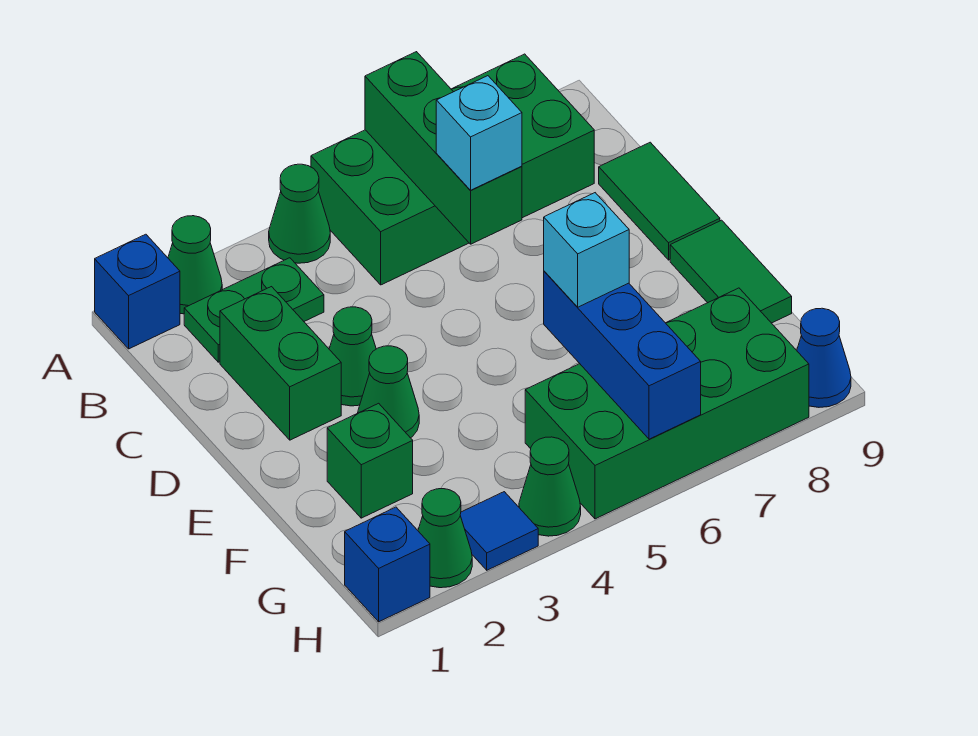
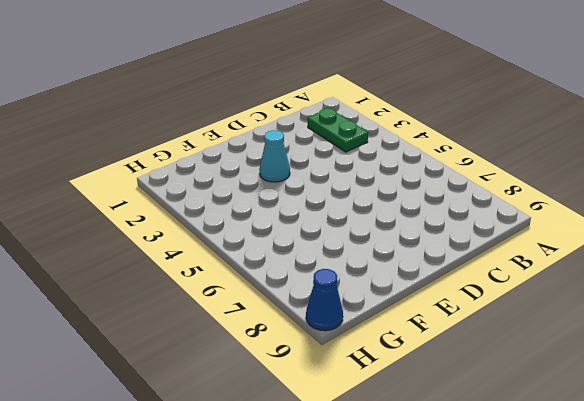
cyan cone E3 level 1 -> green cone E3 level 1
none -> blue brick A1 level 1
none -> green cone A2 level 1
none -> green cone A4 level 1

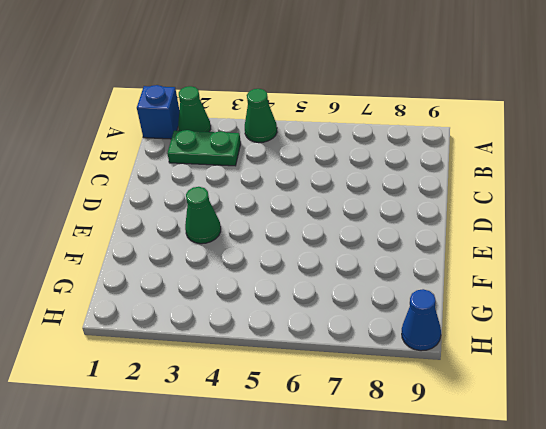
none -> green brick A5:B8 level 1
none -> green brick C2:D2 level 1
none -> green tile C9:D9 level 1

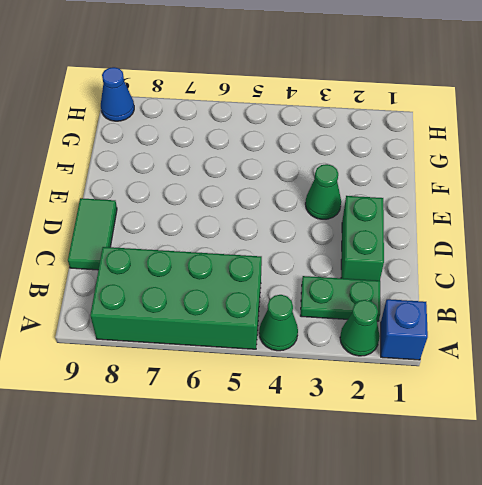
none -> green cone D3 level 1
none -> green tile E9:F9 level 1
none -> green brick F2 level 1

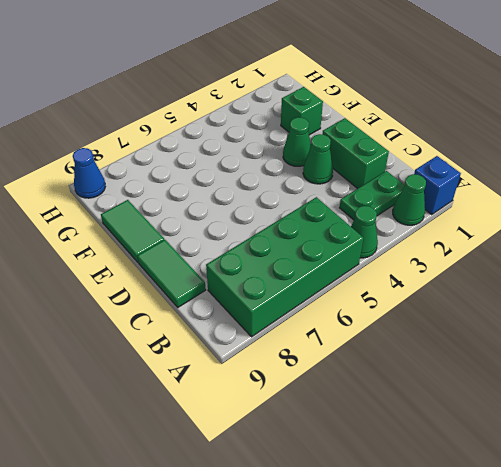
none -> green brick G5:H8 level 1
none -> blue brick H1 level 1
none -> green cone H2 level 1

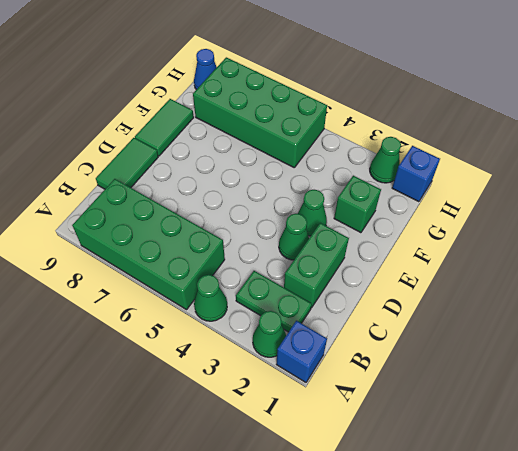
none -> blue tile H3 level 1
none -> green cone H4 level 1
none -> green brick A6:C6 level 2

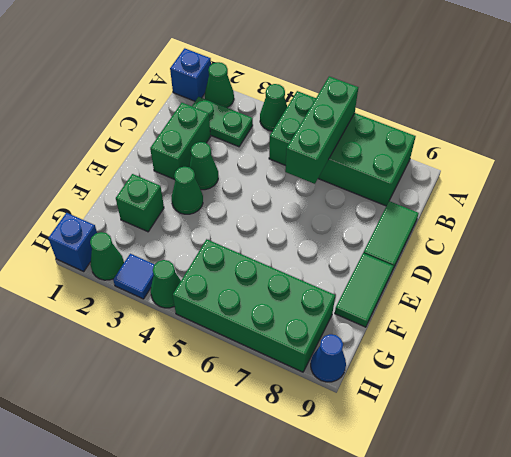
none -> blue brick F6:H6 level 2
none -> cyan brick C6 level 3
none -> cyan brick F6 level 3

